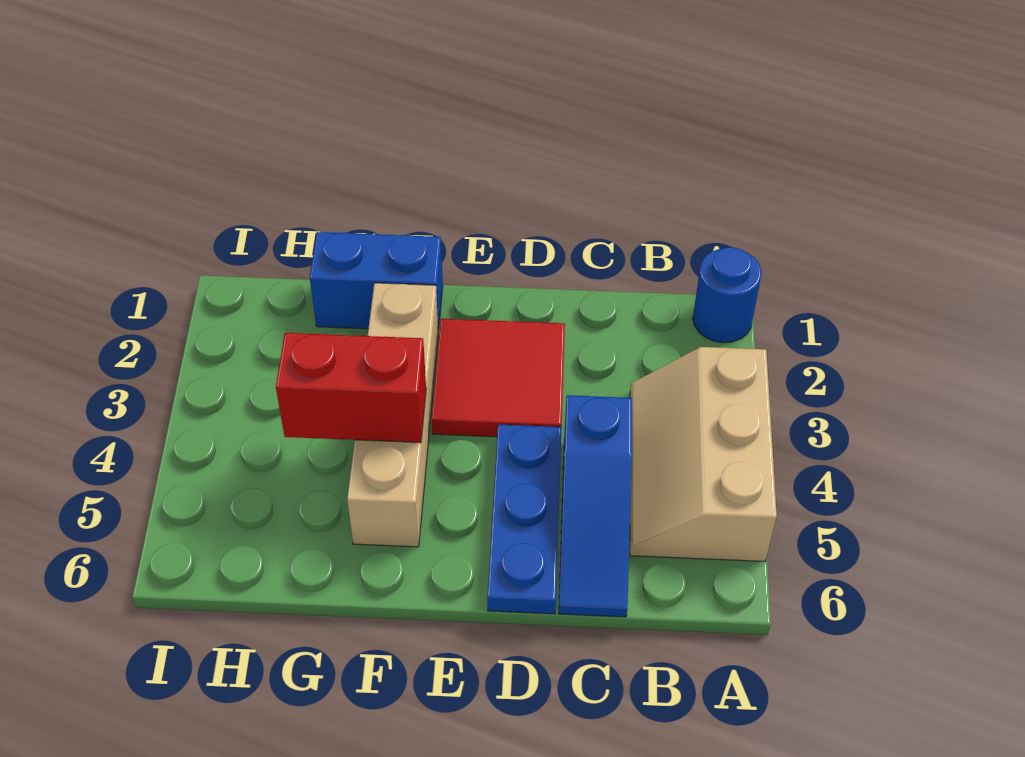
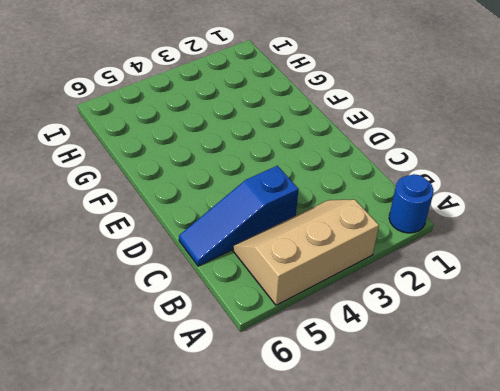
none -> red tile D2:E3 level 1
none -> blue plate D4:D6 level 1

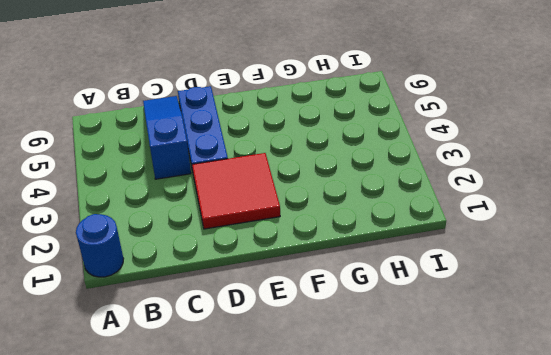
none -> tan slope A3:B5 level 1 top A
none -> blue brick F1:G1 level 1

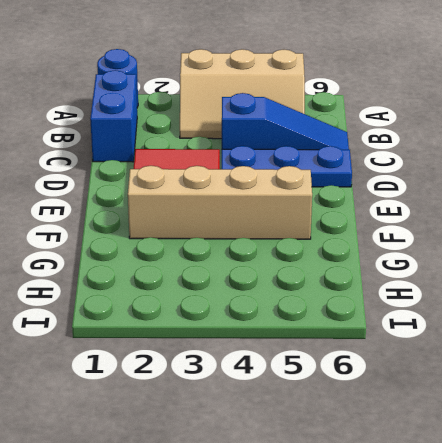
blue brick B1:C1 level 1 -> blue brick F1:G1 level 1
none -> red brick F4:G4 level 2

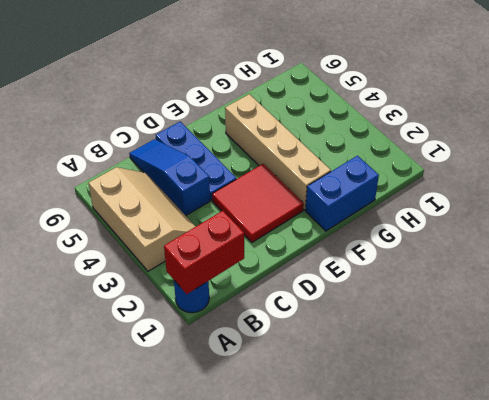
red brick A1:B1 level 2 -> red brick F4:G4 level 2

